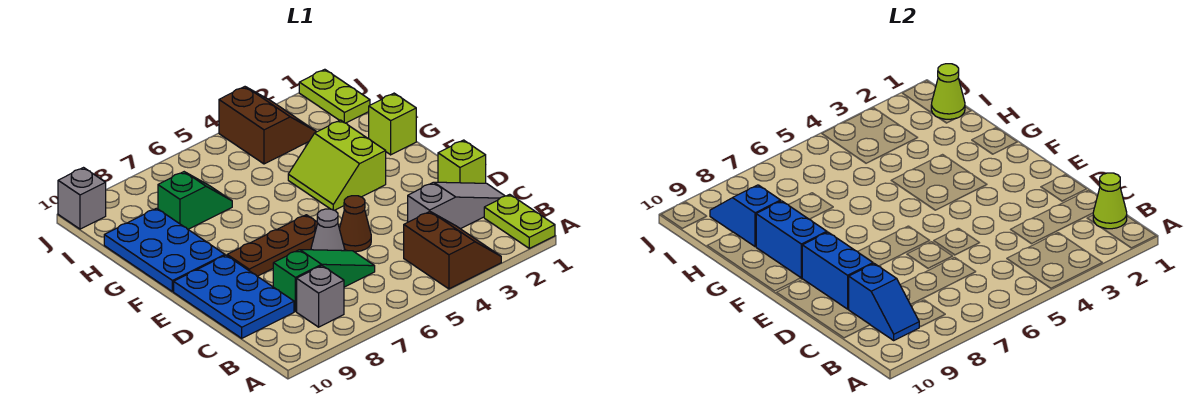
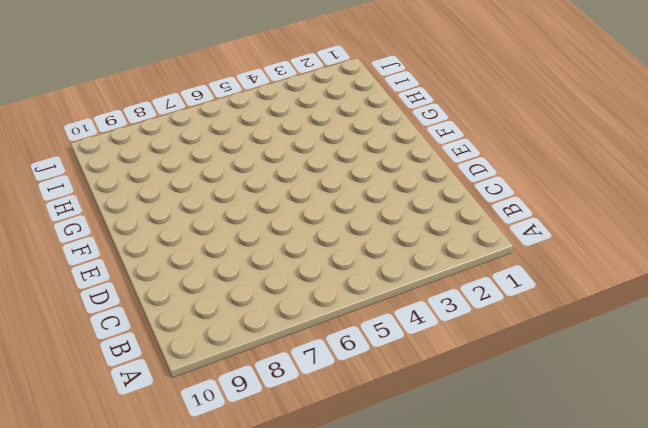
none -> lime plate A1:B1 level 1
none -> brown slope A3:B4 level 1 top 4
none -> grey brick B8 level 1

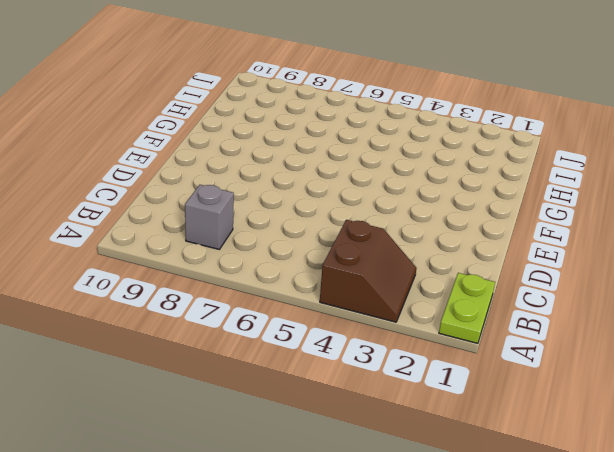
none -> grey slope C1:C3 level 1 top 3
none -> green slope C6:C8 level 1 top 8
none -> blue plate C9:E10 level 1

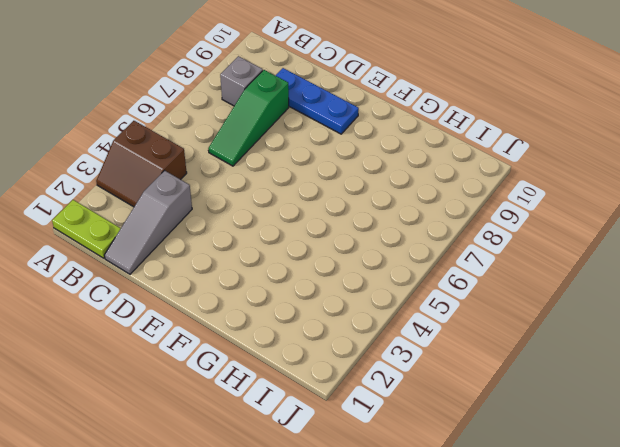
blue plate C9:E9 level 1 -> blue plate C9:E10 level 1
none -> lime brick D1 level 1
none -> brown cone D5 level 1
none -> grey cone D6 level 1

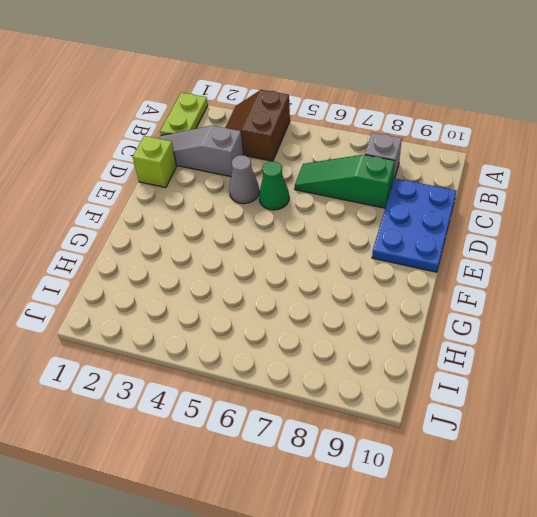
grey cone D4 level 1 -> grey cone D6 level 1
green cone D5 level 1 -> brown cone D5 level 1
none -> brown plate E6:E8 level 1
none -> lime slope F3:G4 level 1 top 3
none -> blue plate F9:H10 level 1

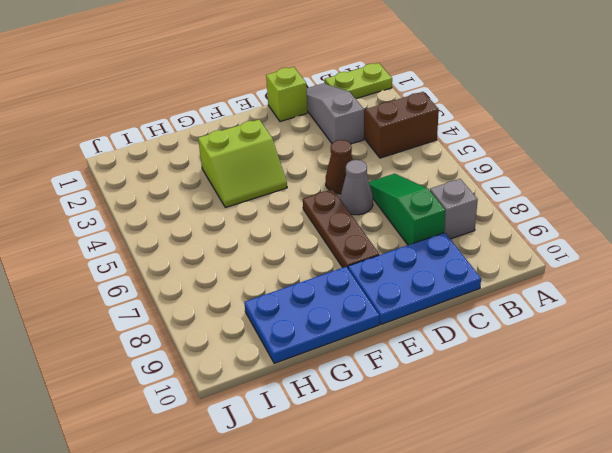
none -> lime brick G1 level 1
none -> green slope H7:H8 level 1 top 8
none -> lime plate I1:J1 level 1

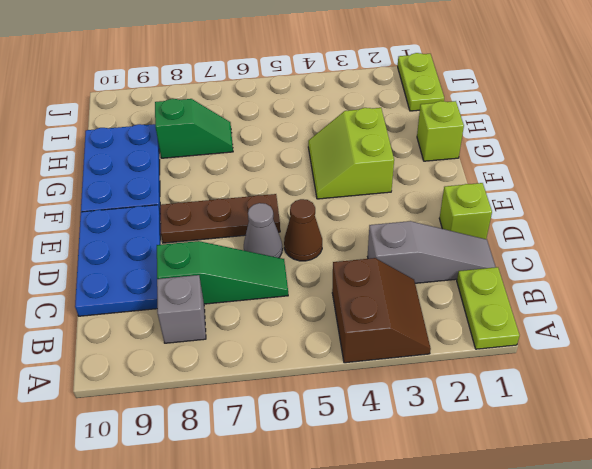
none -> brown slope I3:J4 level 1 top 4
none -> grey brick J10 level 1
none -> lime cone B1 level 2

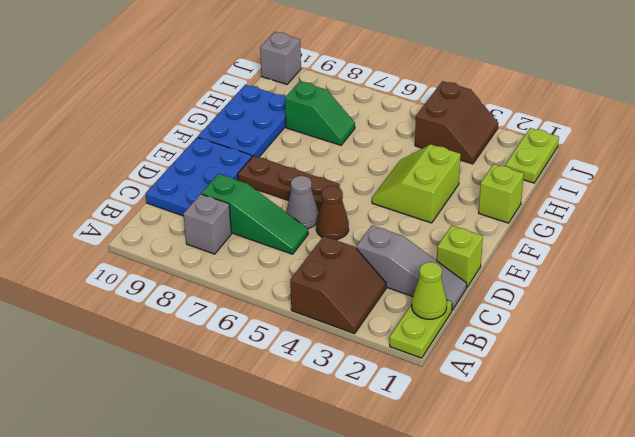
none -> blue slope B9:C9 level 2 top C
none -> blue brick D9:E9 level 2
none -> blue brick F9:G9 level 2

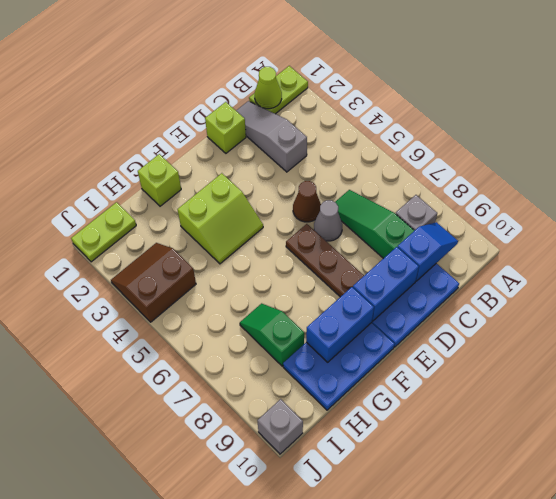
none -> brown slope A3:B4 level 1 top 4
none -> blue slope H9:I9 level 2 top H
none -> lime cone I1 level 2

